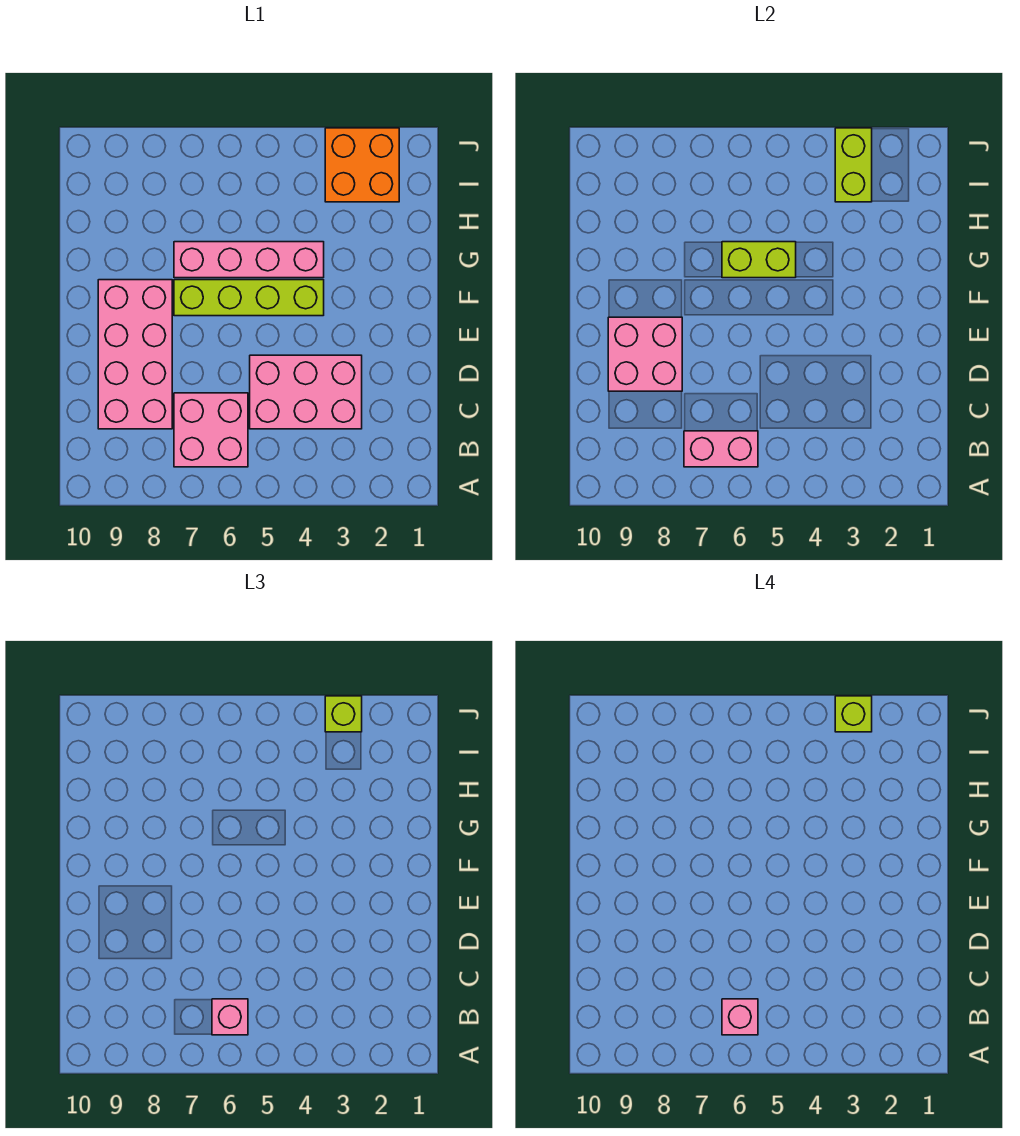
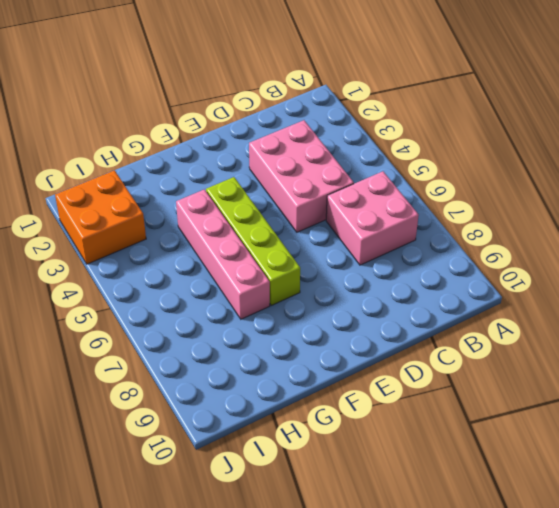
none -> pink brick C8:F9 level 1
none -> pink brick B6:B7 level 2
none -> pink brick D8:E9 level 2

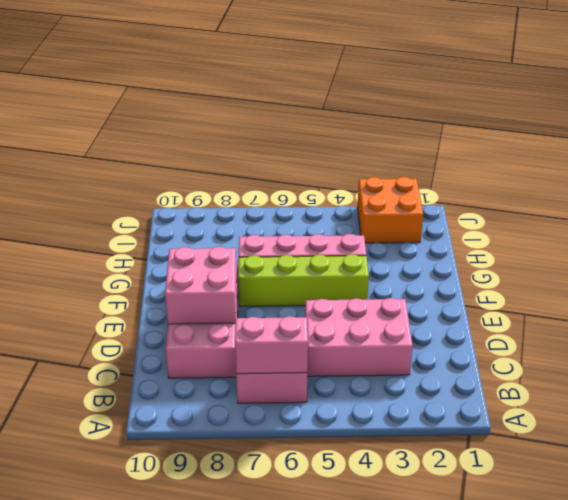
none -> lime brick G5:G6 level 2
none -> lime brick I3:J3 level 2
none -> pink brick B6 level 3

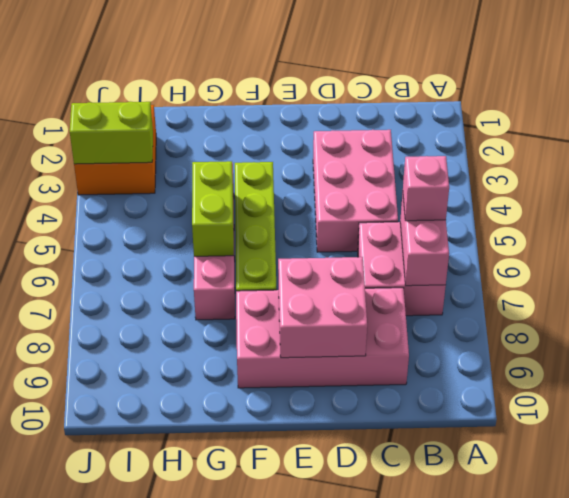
none -> lime brick J3 level 3
none -> pink brick B6 level 4
none -> lime brick J3 level 4

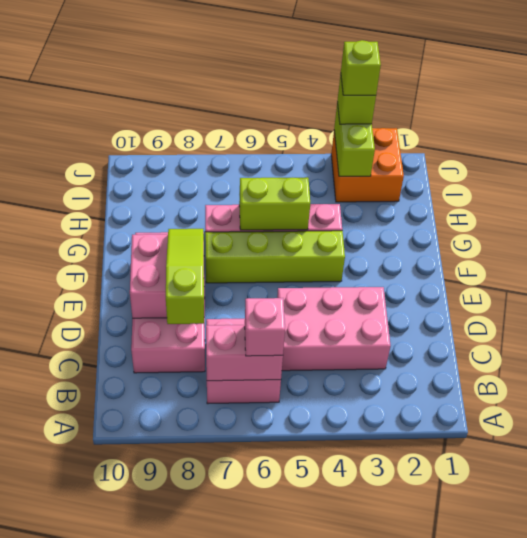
lime slope C8:E8 level 3 top C -> none
none -> pink brick B6 level 4

